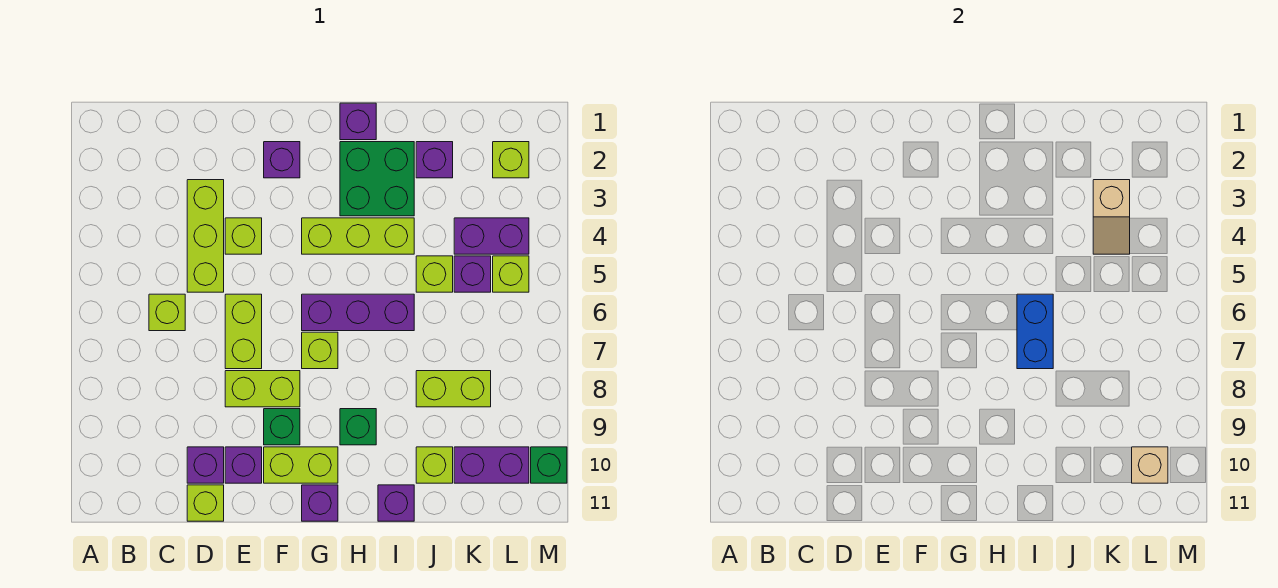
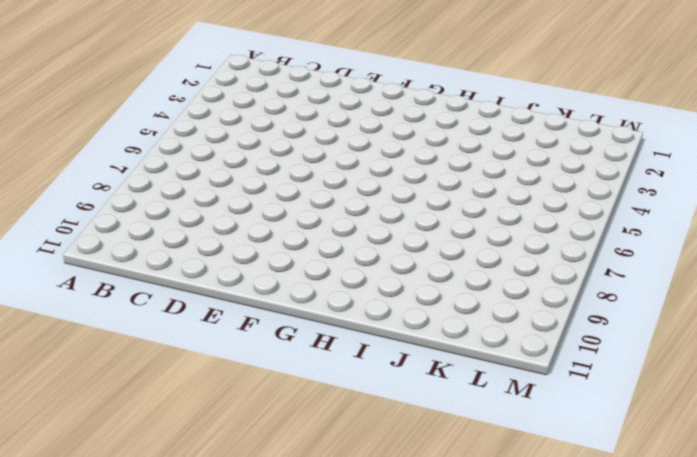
none -> lime brick C6 level 1
none -> lime brick D3:D5 level 1
none -> purple brick D10 level 1
none -> lime brick D11 level 1

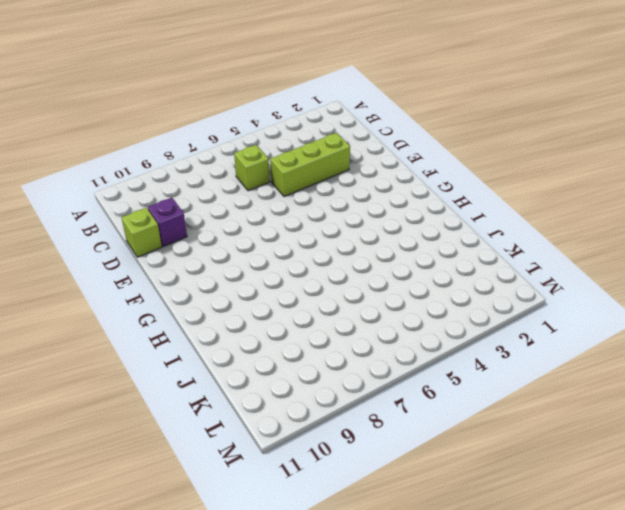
none -> lime brick E4 level 1
none -> lime brick E6:E7 level 1
none -> lime brick E8:F8 level 1
none -> purple brick E10 level 1

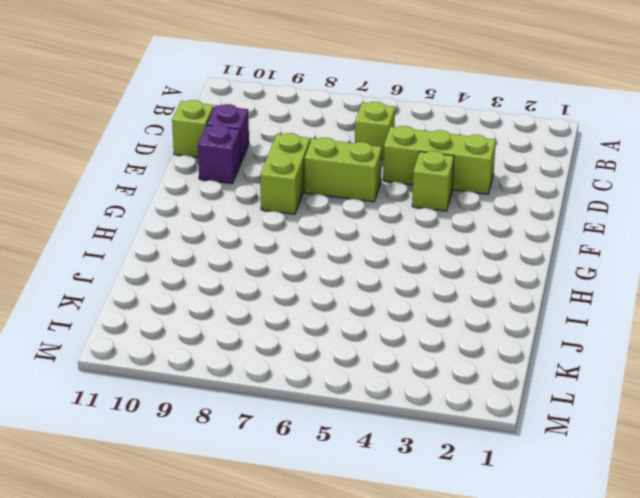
none -> purple brick F2 level 1
none -> green brick F9 level 1
none -> lime brick F10:G10 level 1
none -> lime brick G4:I4 level 1

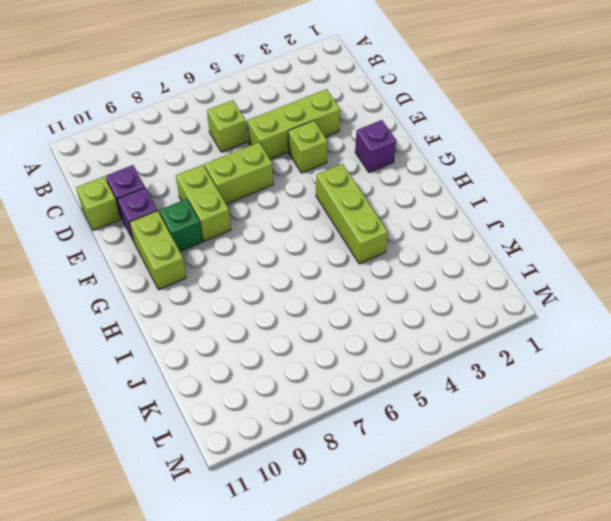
none -> purple brick G6:I6 level 1
none -> lime brick G7 level 1
none -> purple brick G11 level 1
none -> purple brick H1 level 1

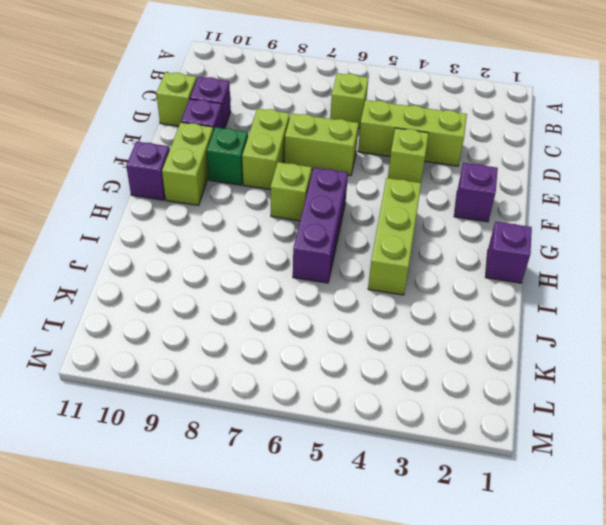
none -> green brick H2:I3 level 1
none -> green brick H9 level 1
none -> purple brick I11 level 1
none -> purple brick J2 level 1

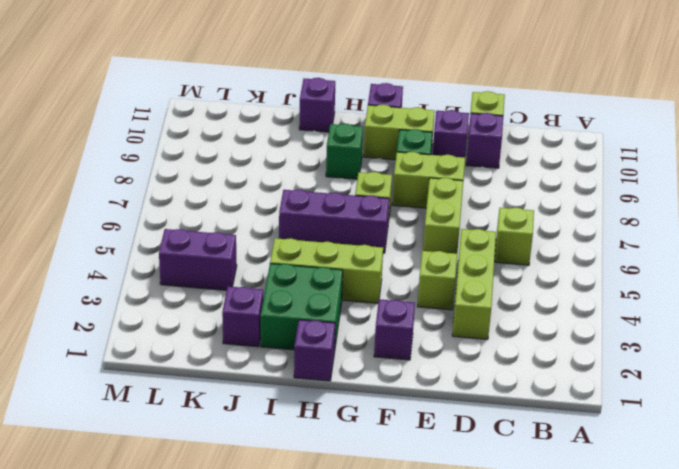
none -> lime brick J5 level 1
none -> lime brick J8:K8 level 1
none -> lime brick J10 level 1
none -> purple brick K5 level 1

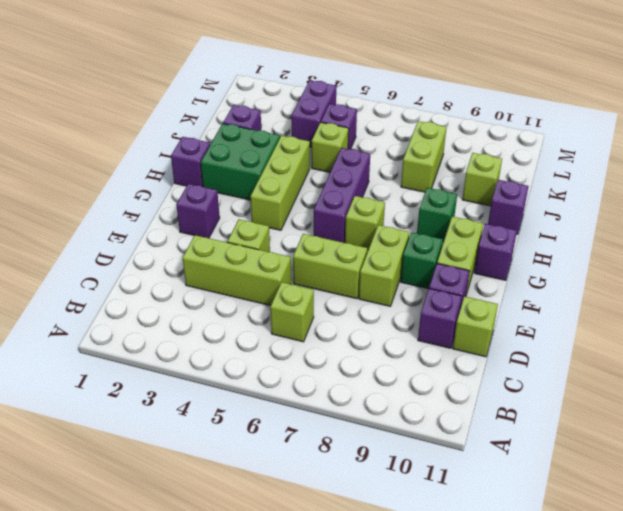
none -> purple brick K10:L10 level 1
none -> lime brick L2 level 1
none -> lime brick L5 level 1
none -> green brick M10 level 1

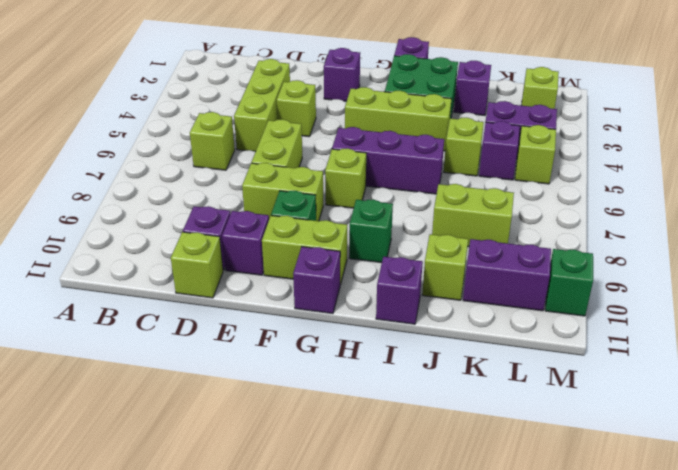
none -> blue brick I6:I7 level 2
none -> tan slope K3:K4 level 2 top 3
none -> tan brick L10 level 2

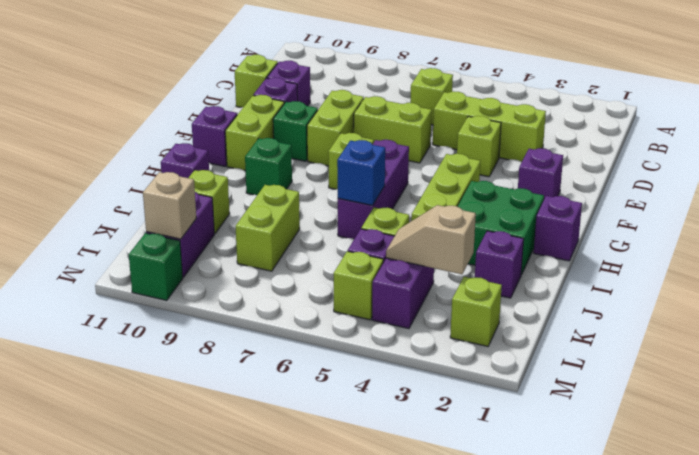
blue brick I6 level 2 -> blue brick I6:I7 level 2

